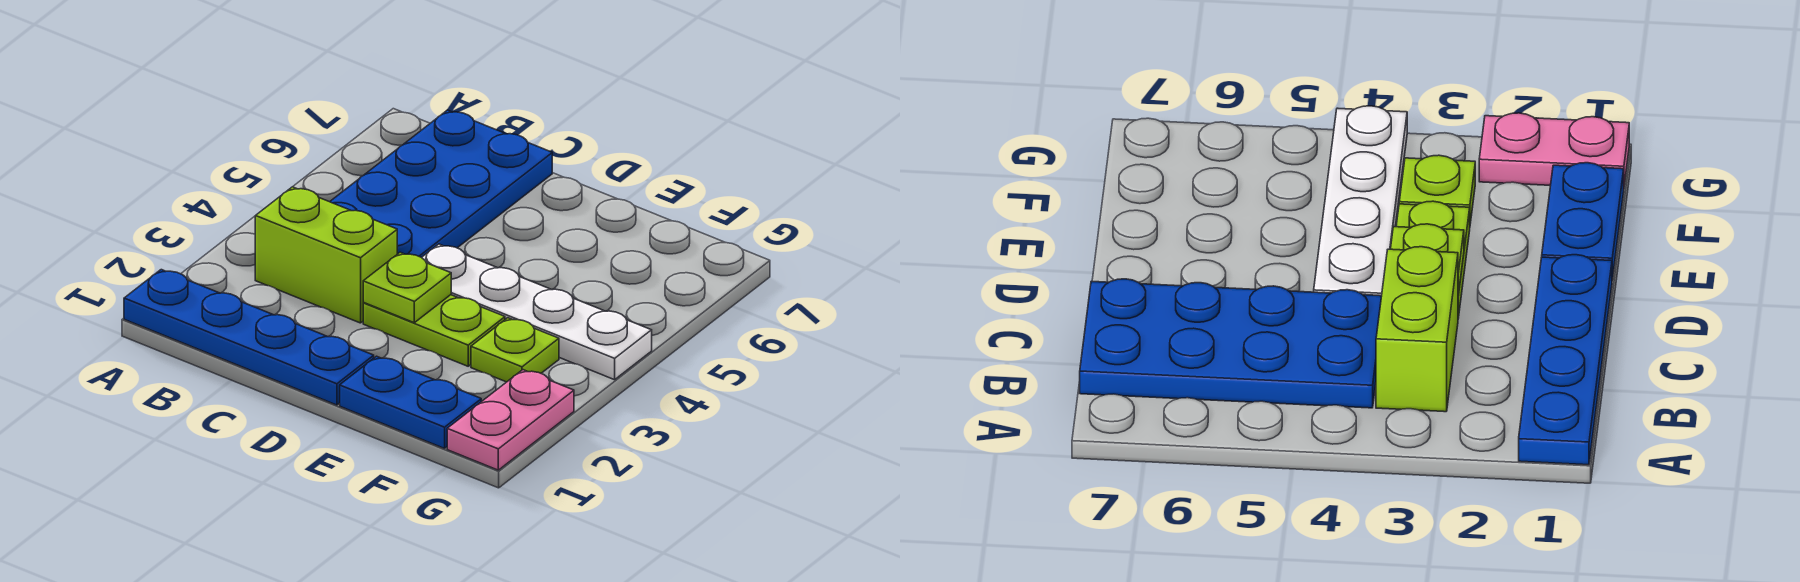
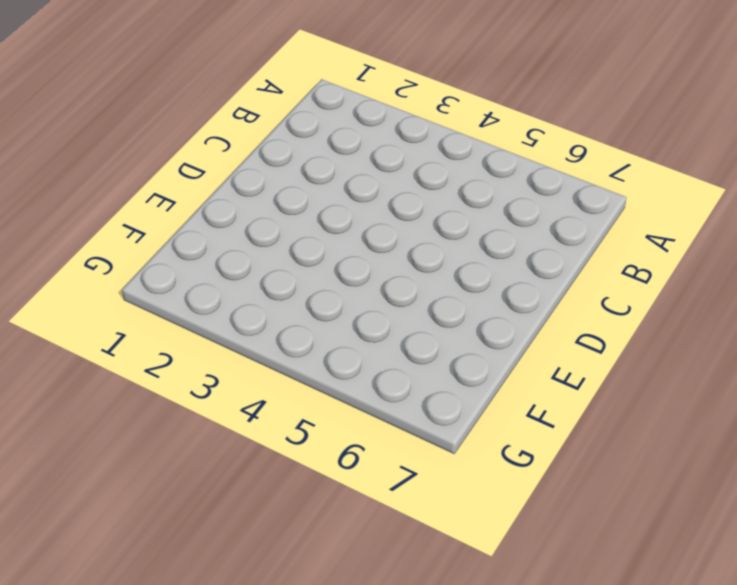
none -> blue plate A1:D1 level 1
none -> lime brick B3:C3 level 1

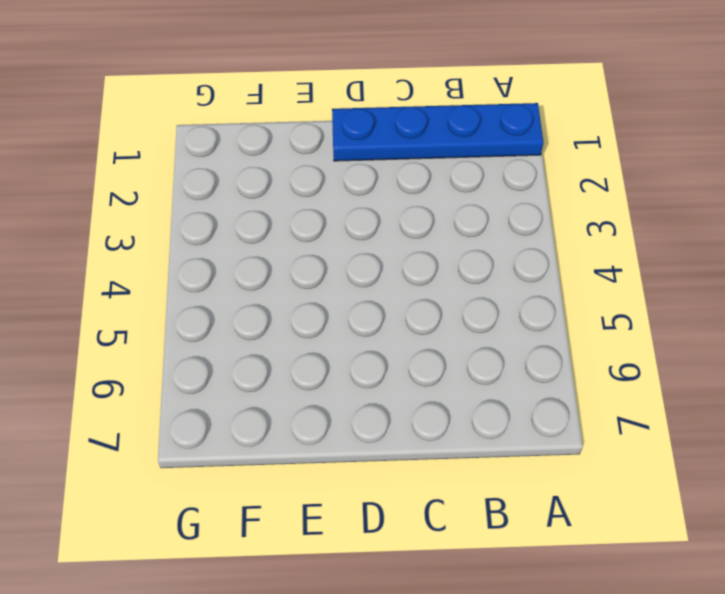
none -> lime brick B3:C3 level 1
none -> blue plate B4:C7 level 1

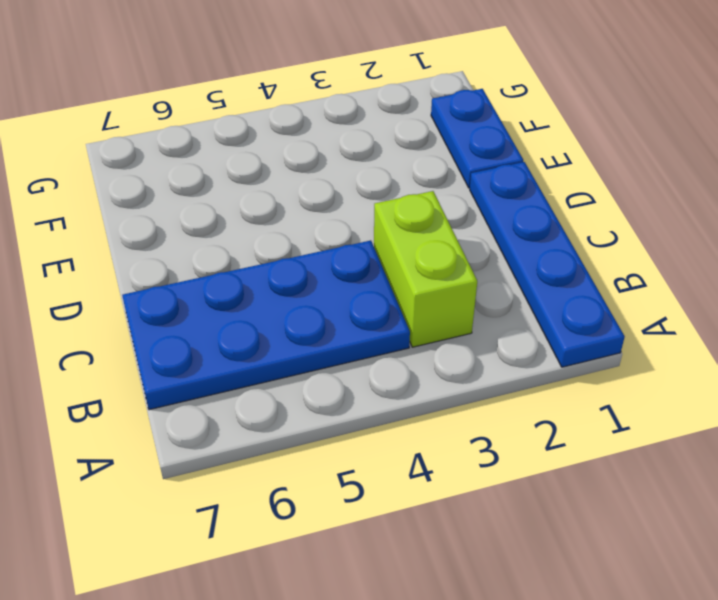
none -> lime plate D3:E3 level 1
none -> white plate D4:G4 level 1

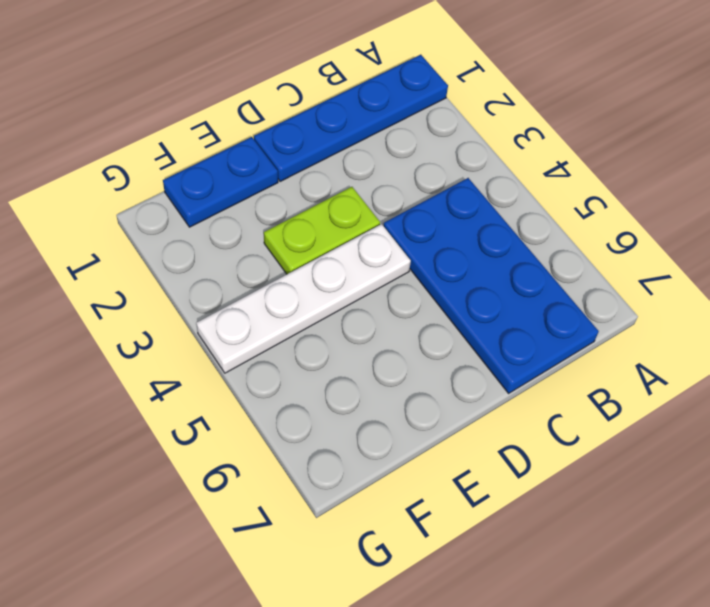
none -> lime brick B3:C3 level 1
none -> lime plate F3 level 1

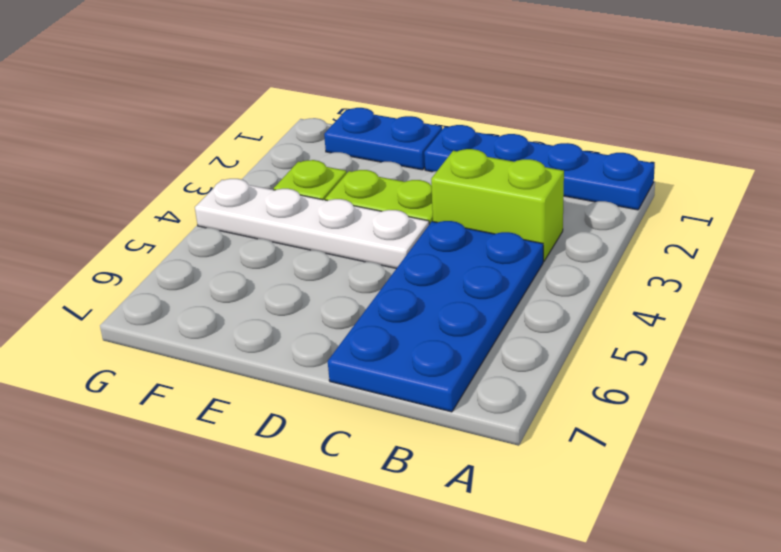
none -> pink plate G1:G2 level 1
none -> lime plate D3 level 2

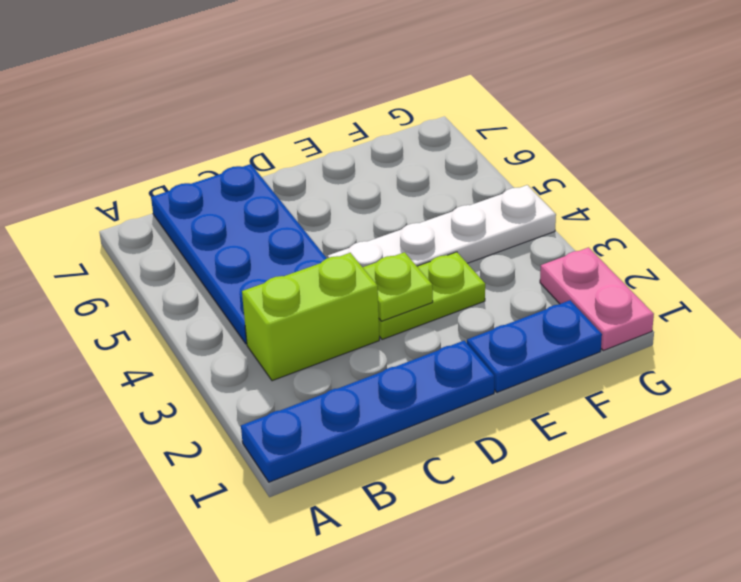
none -> lime plate F3 level 1

